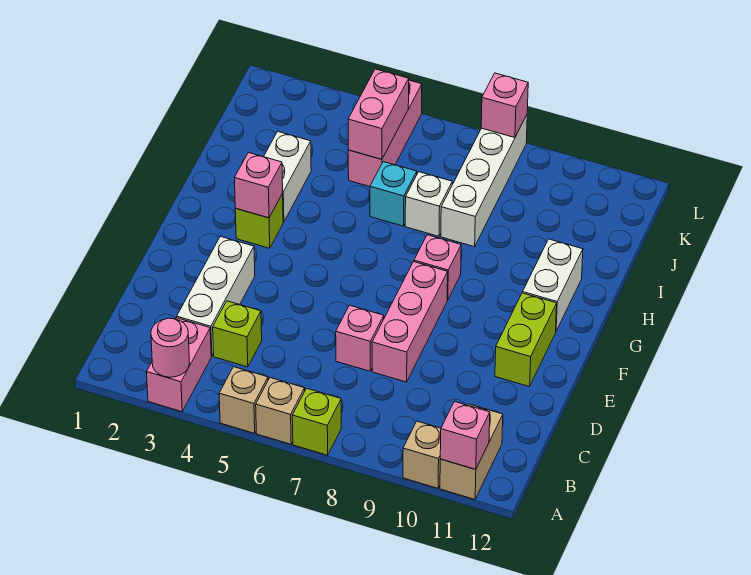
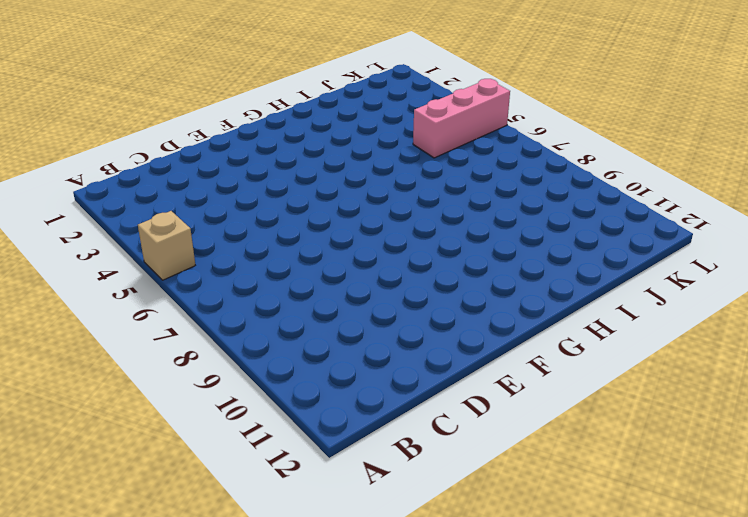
none -> pink brick A3:B3 level 1
none -> tan brick A6 level 1
none -> lime brick A7 level 1

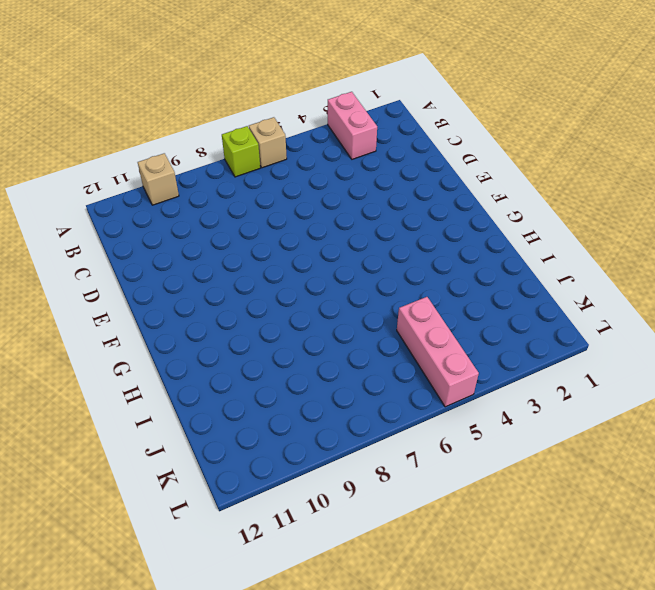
none -> tan brick A5 level 1
none -> tan brick A11:B11 level 1
none -> white brick C3:E3 level 1

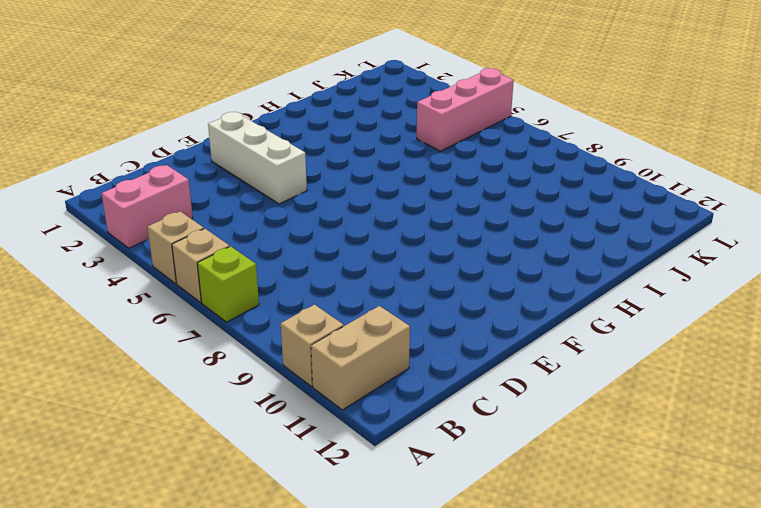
white brick E2:E4 level 1 -> white brick C3:E3 level 1
none -> lime brick C4 level 1
none -> pink brick D7 level 1
none -> pink brick D8:F8 level 1

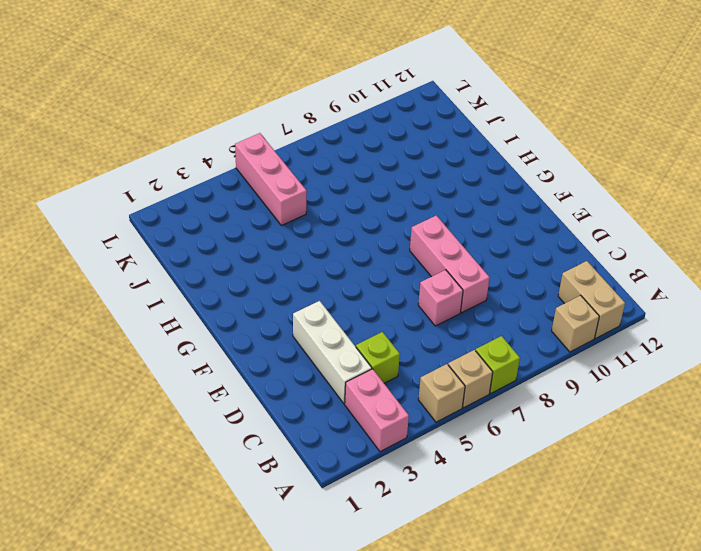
none -> lime brick E11:F11 level 1
none -> lime brick G3 level 1
none -> pink brick G8 level 1

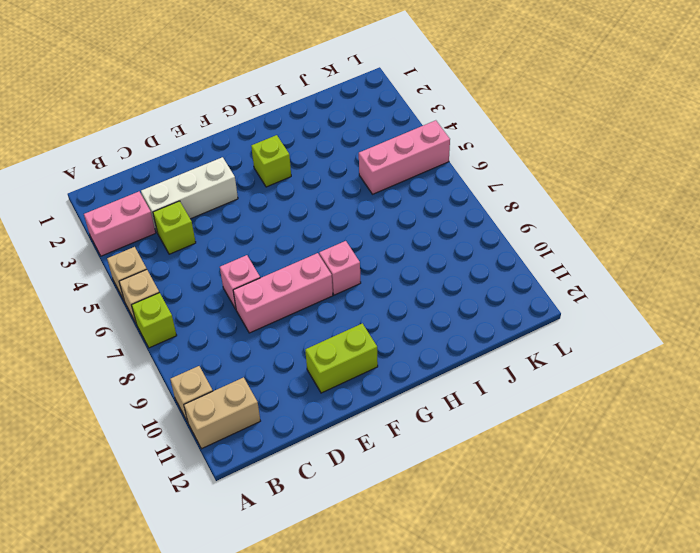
none -> white brick G11:H11 level 1
none -> white brick H3:I3 level 1
none -> cyan brick I6 level 1

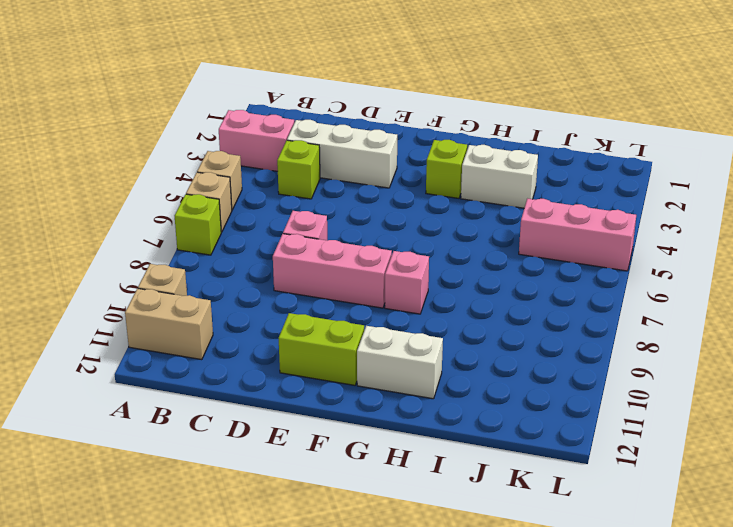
none -> cyan brick I6 level 1
none -> white brick I7 level 1
none -> white brick I8:L8 level 1

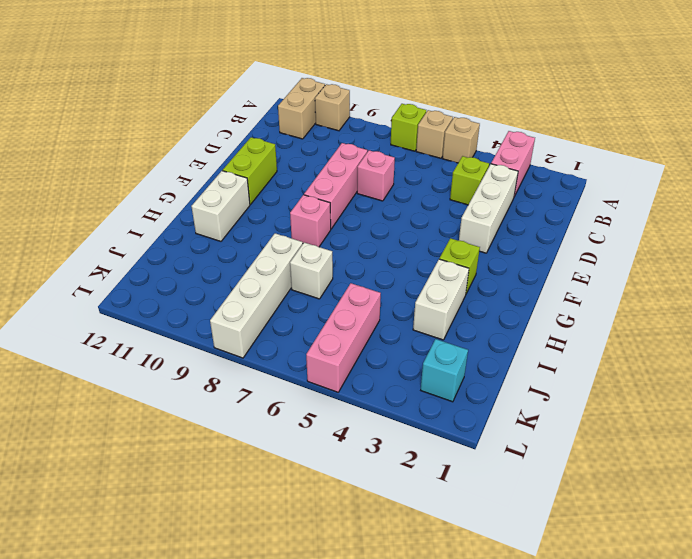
cyan brick K2 level 1 -> cyan brick I6 level 1
none -> pink round brick A3 level 2
none -> pink brick A11 level 2
none -> pink brick G3 level 2

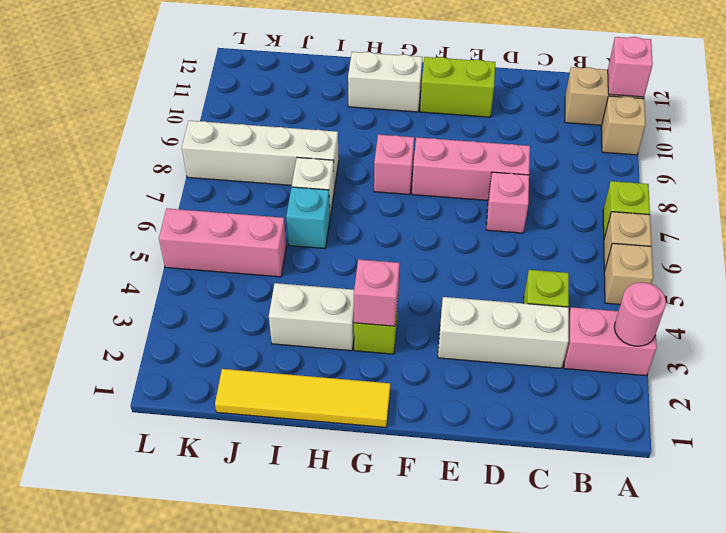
yellow tile G1:J1 level 1 -> none
none -> pink brick J5:K5 level 2
none -> pink brick L8 level 2

